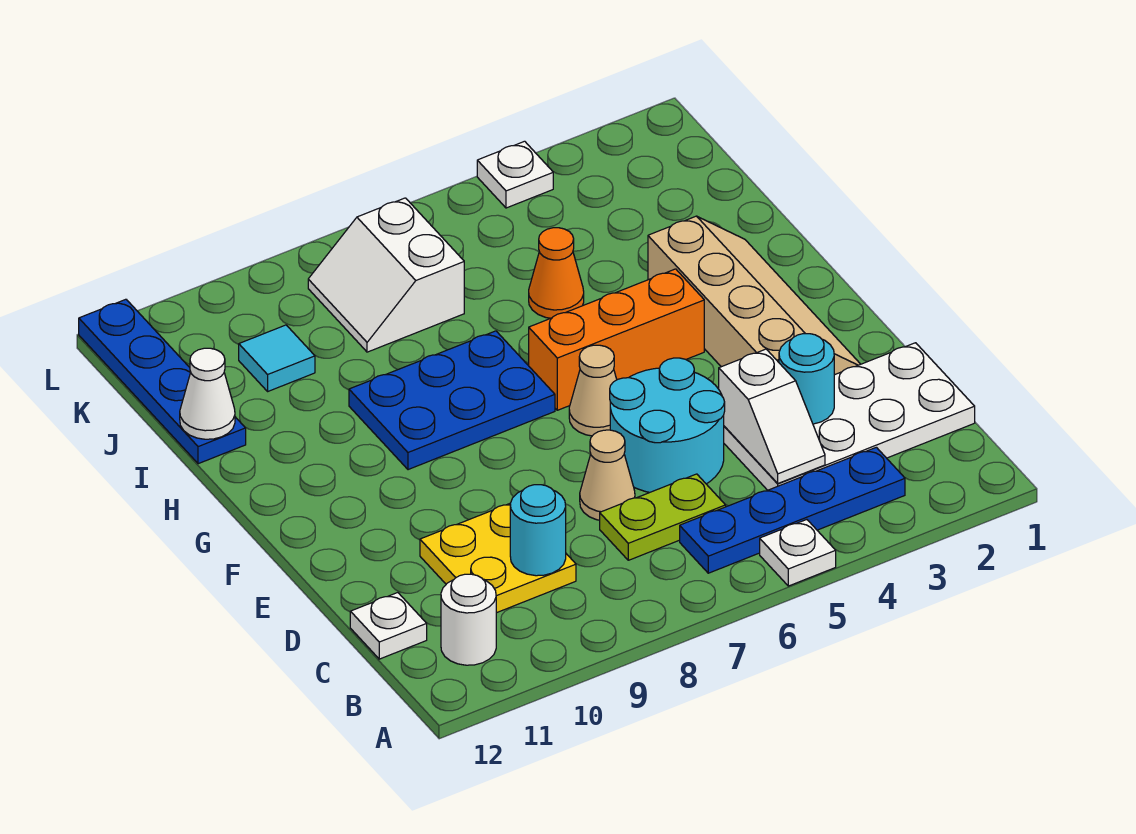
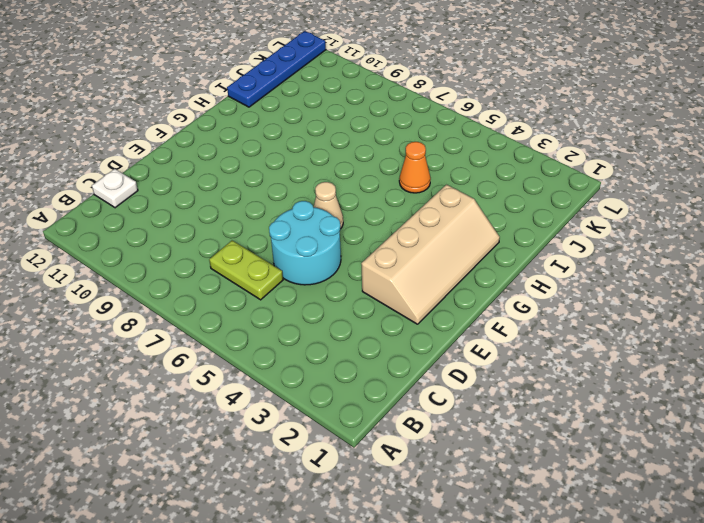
none -> white plate A5 level 1
none -> blue plate B3:B6 level 1
none -> white round brick B11 level 1

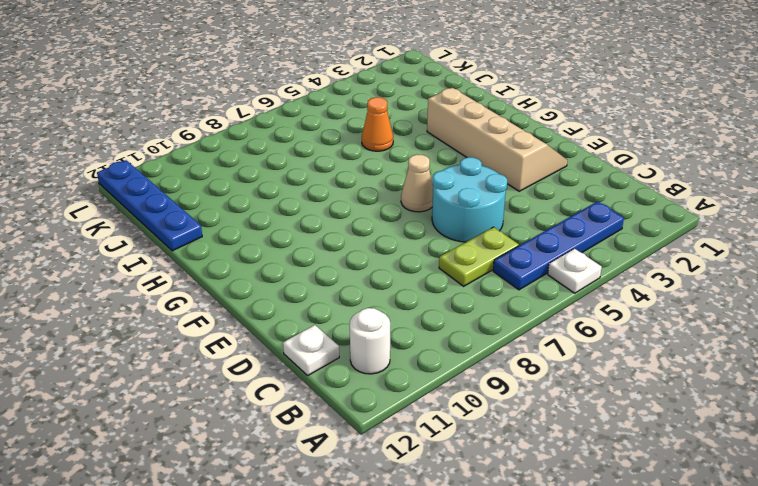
none -> white plate C1:D4 level 1
none -> yellow plate C9:D10 level 1
none -> tan cone D7 level 1

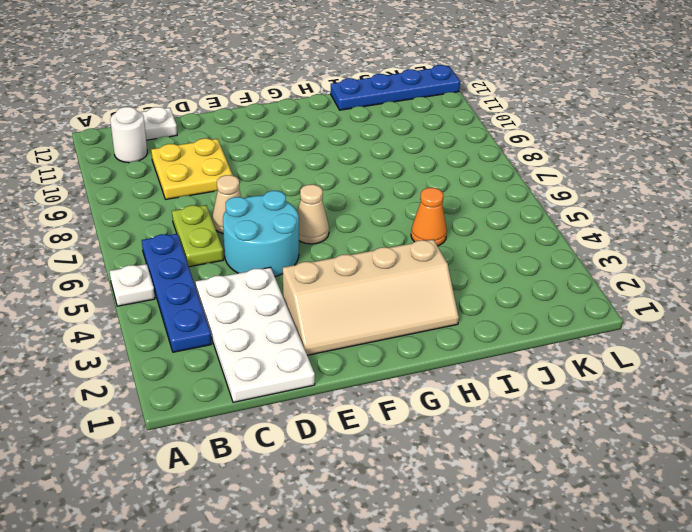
none -> orange brick G4:G6 level 1
none -> blue plate G7:H9 level 1
none -> white slope J7:K8 level 1 top 7

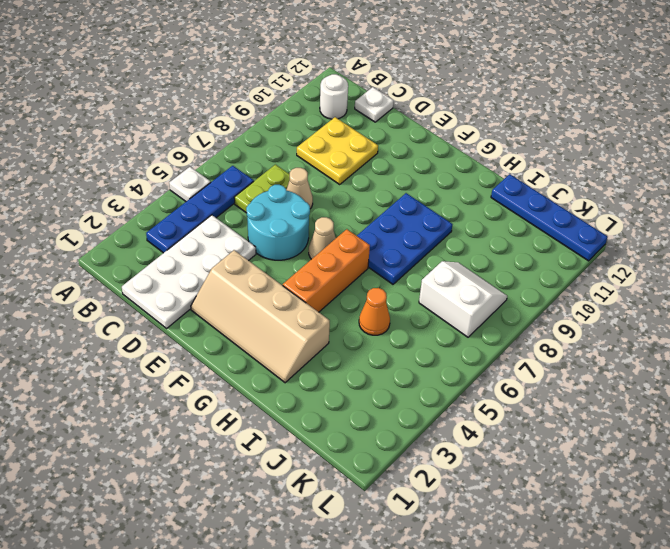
none -> cyan tile J10 level 1
none -> white plate L4 level 1
none -> white slope C4:D4 level 2 top D

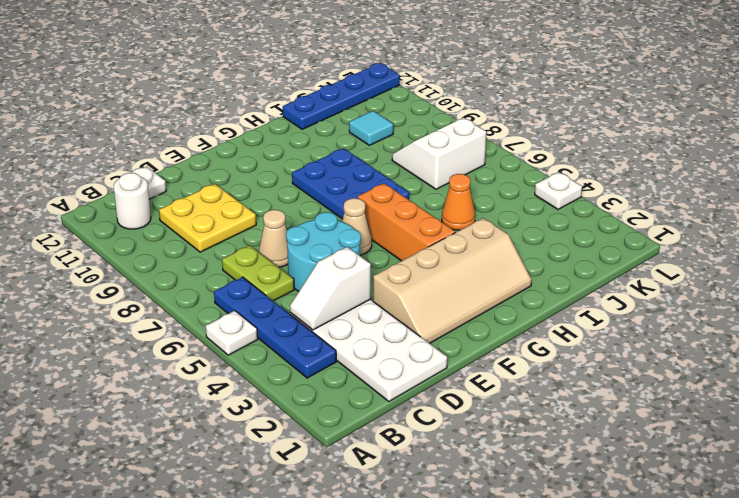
none -> cyan round brick C9 level 2
none -> cyan round brick D3 level 2
none -> white cone I12 level 2

